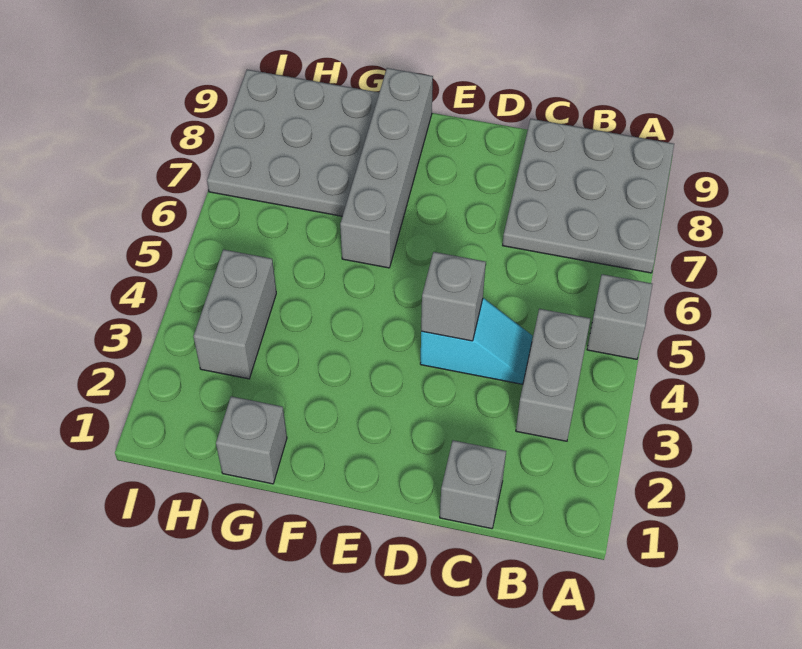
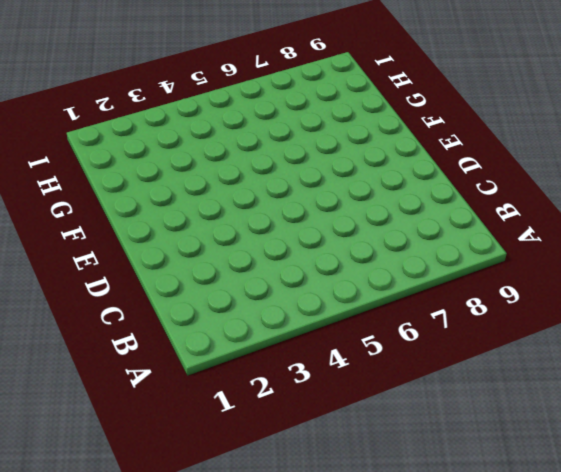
none -> grey brick A5 level 1
none -> grey plate A7:C9 level 1

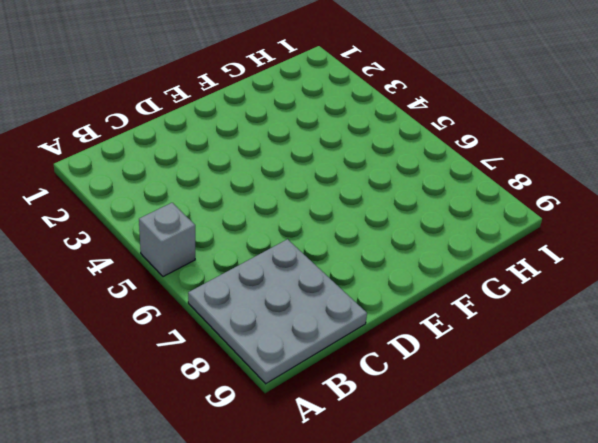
none -> grey brick B3:B4 level 1
none -> grey brick C1 level 1

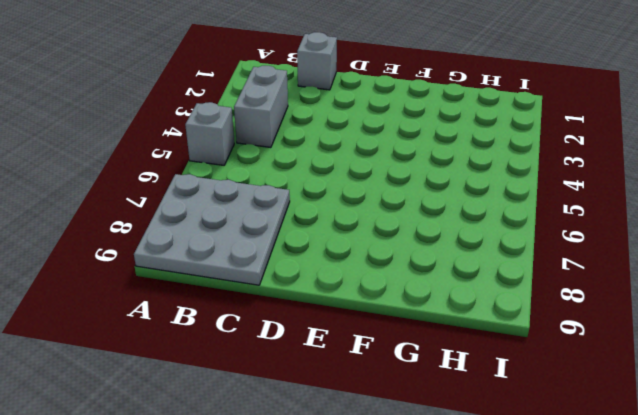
none -> cyan slope C4:D4 level 1 top D
none -> grey brick F6:F9 level 1

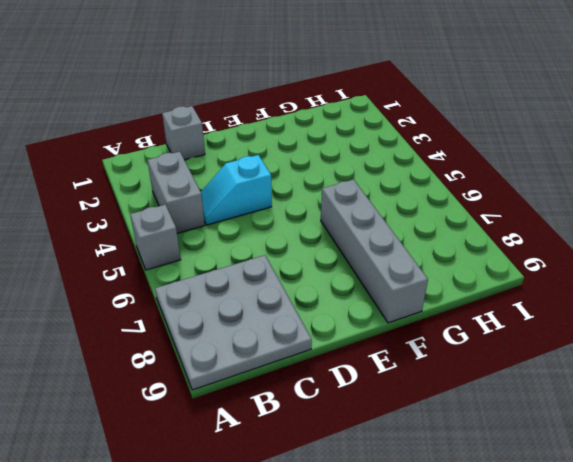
none -> grey brick G1 level 1
none -> grey plate G7:I9 level 1

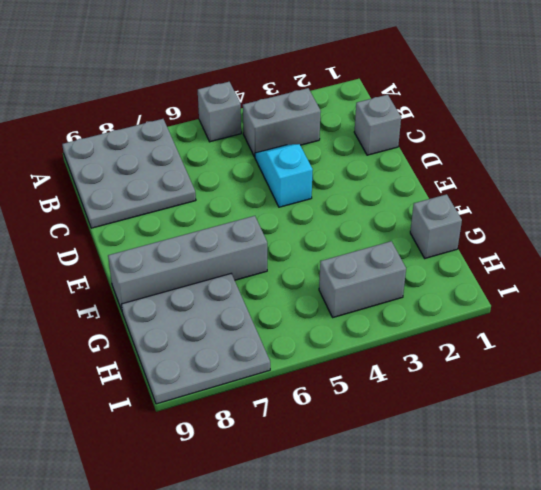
none -> grey brick D4 level 2

